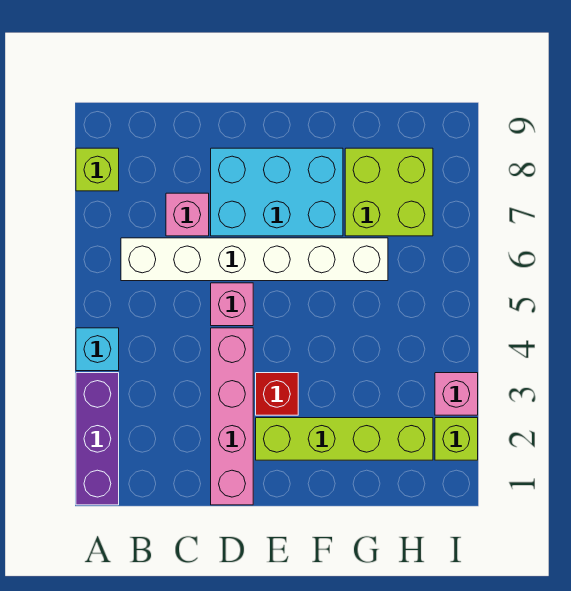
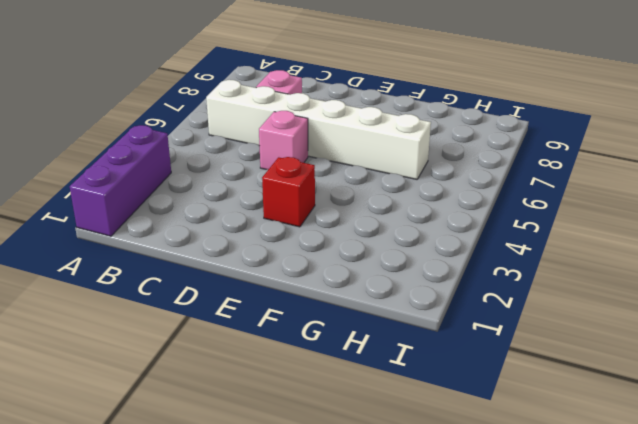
none -> cyan brick A4 level 1
none -> lime brick A8 level 1
none -> pink brick D1:D4 level 1

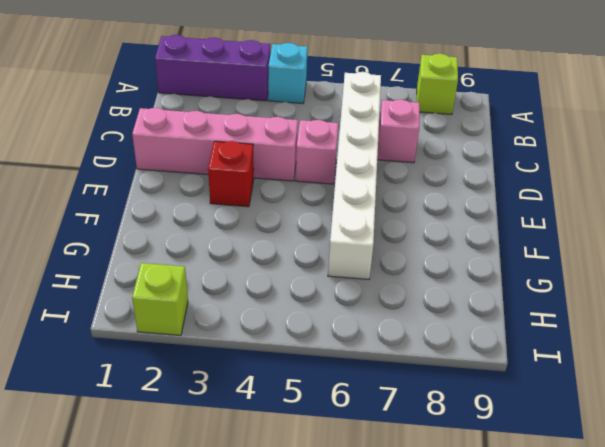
none -> cyan brick D7:F8 level 1
none -> lime brick E2:H2 level 1
none -> lime brick G7:H8 level 1

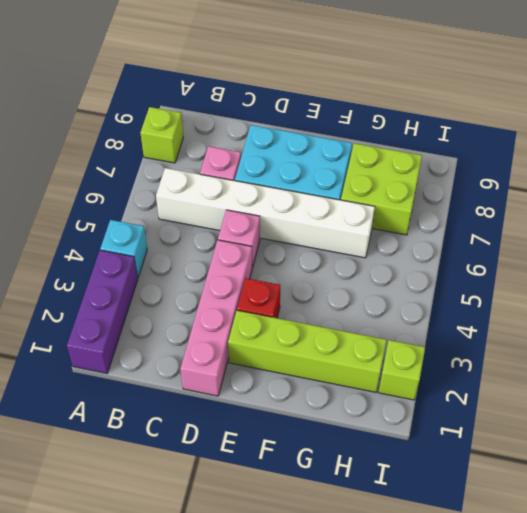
none -> pink brick I3 level 1

